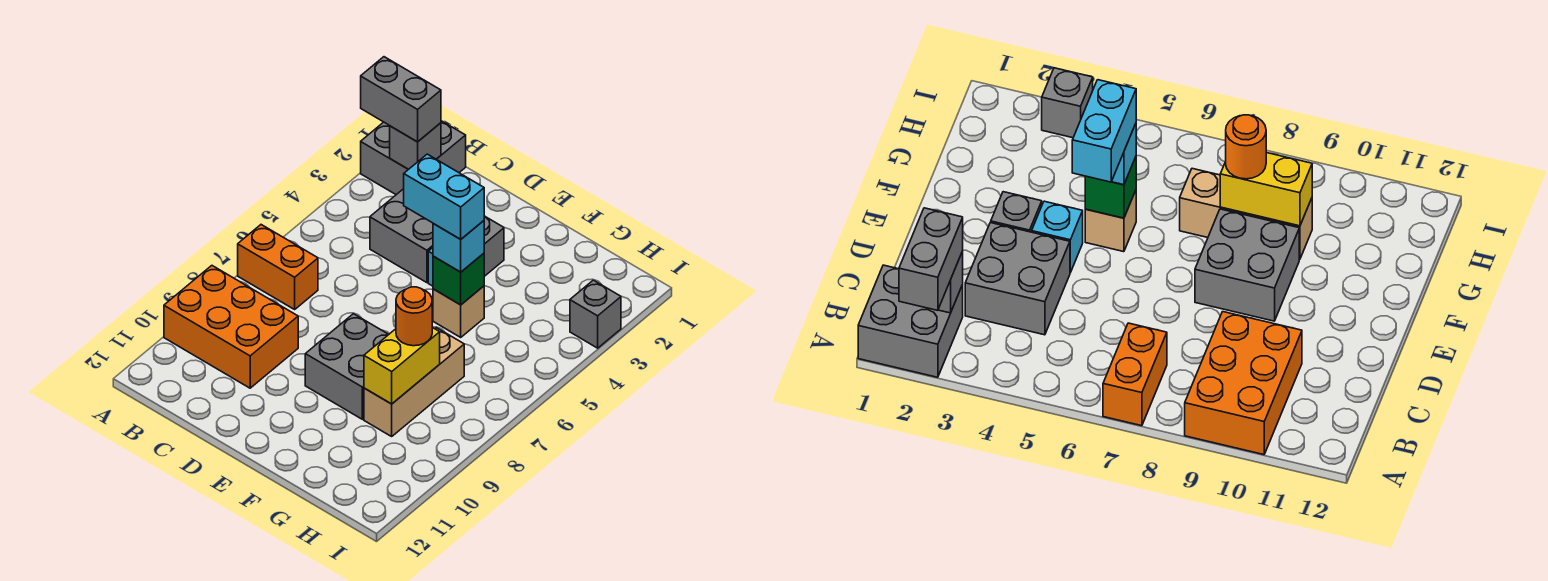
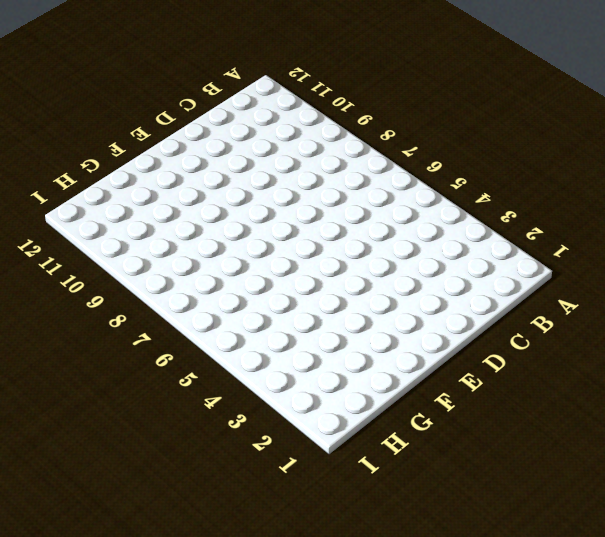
none -> grey brick A1:B2 level 1
none -> orange brick A7:B7 level 1
none -> orange brick A9:C10 level 1

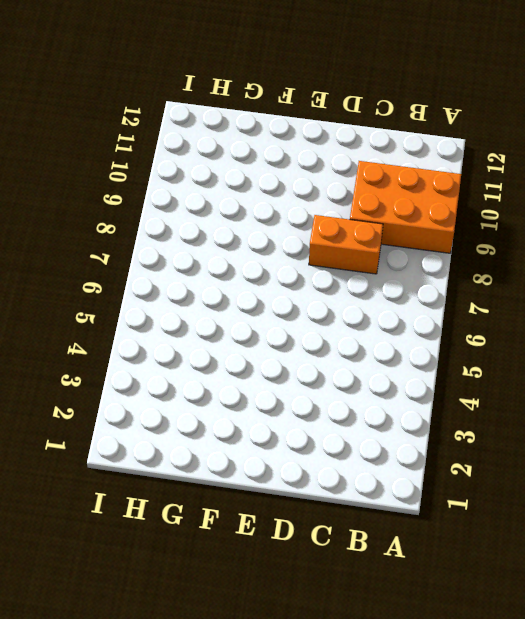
orange brick C8:D8 level 1 -> orange brick A7:B7 level 1
none -> grey brick A1:B2 level 1
none -> grey brick C3:D4 level 1
none -> grey brick E3 level 1

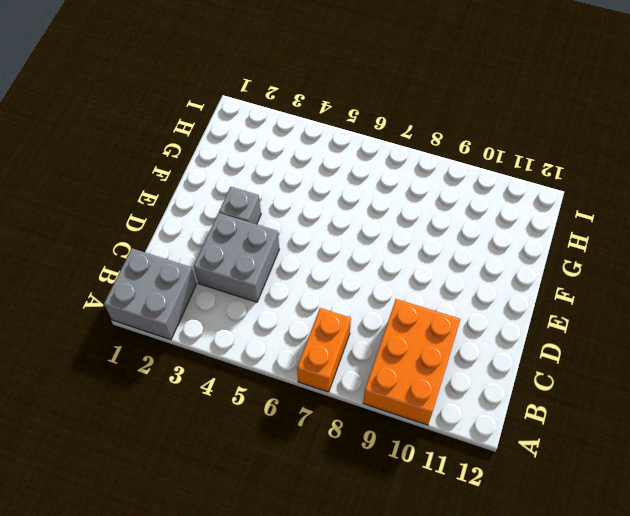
none -> cyan brick E4 level 1
none -> grey brick E8:F9 level 1
none -> tan brick F5 level 1

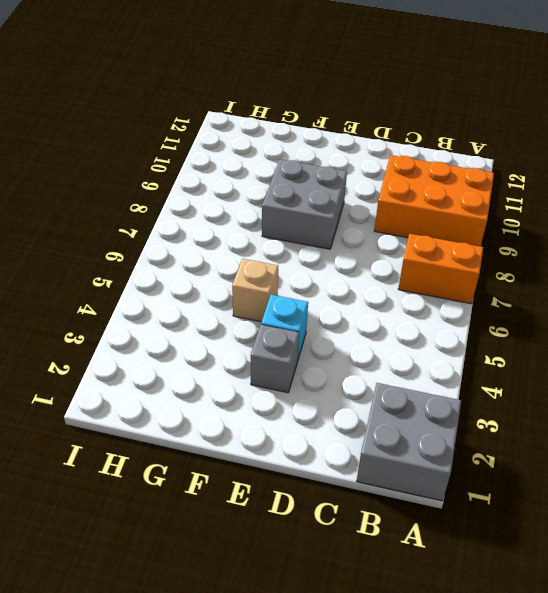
none -> grey brick C3:D4 level 1
none -> tan brick G7:G9 level 1
none -> grey brick I3 level 1

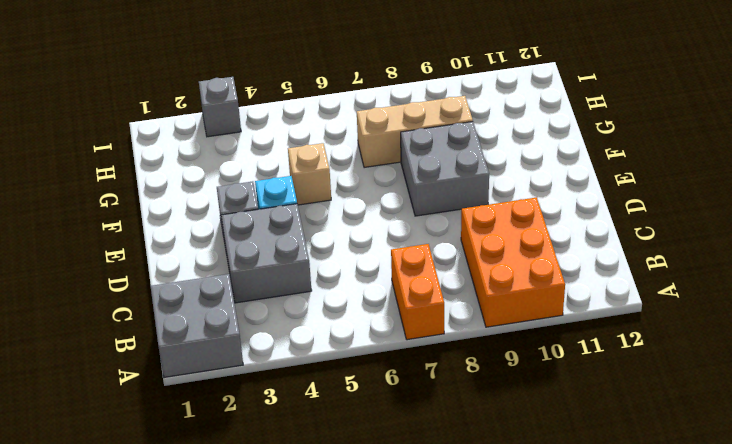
none -> grey brick B2 level 2
none -> green brick F5 level 2
none -> yellow brick G8:G9 level 2

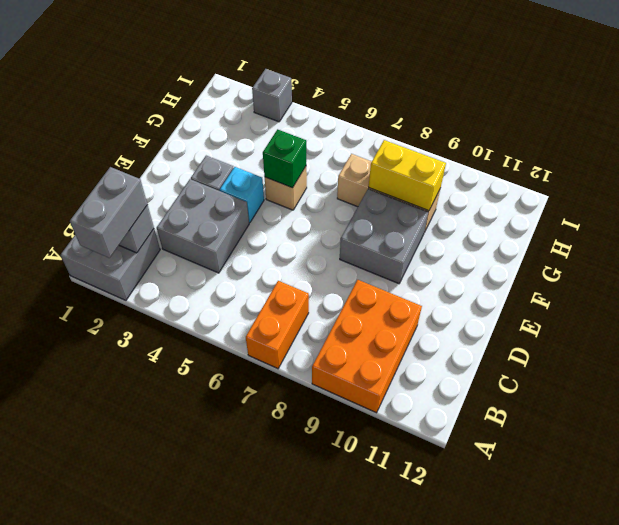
none -> cyan brick F5 level 3
none -> orange round brick G8 level 3
none -> cyan brick E5:F5 level 4

